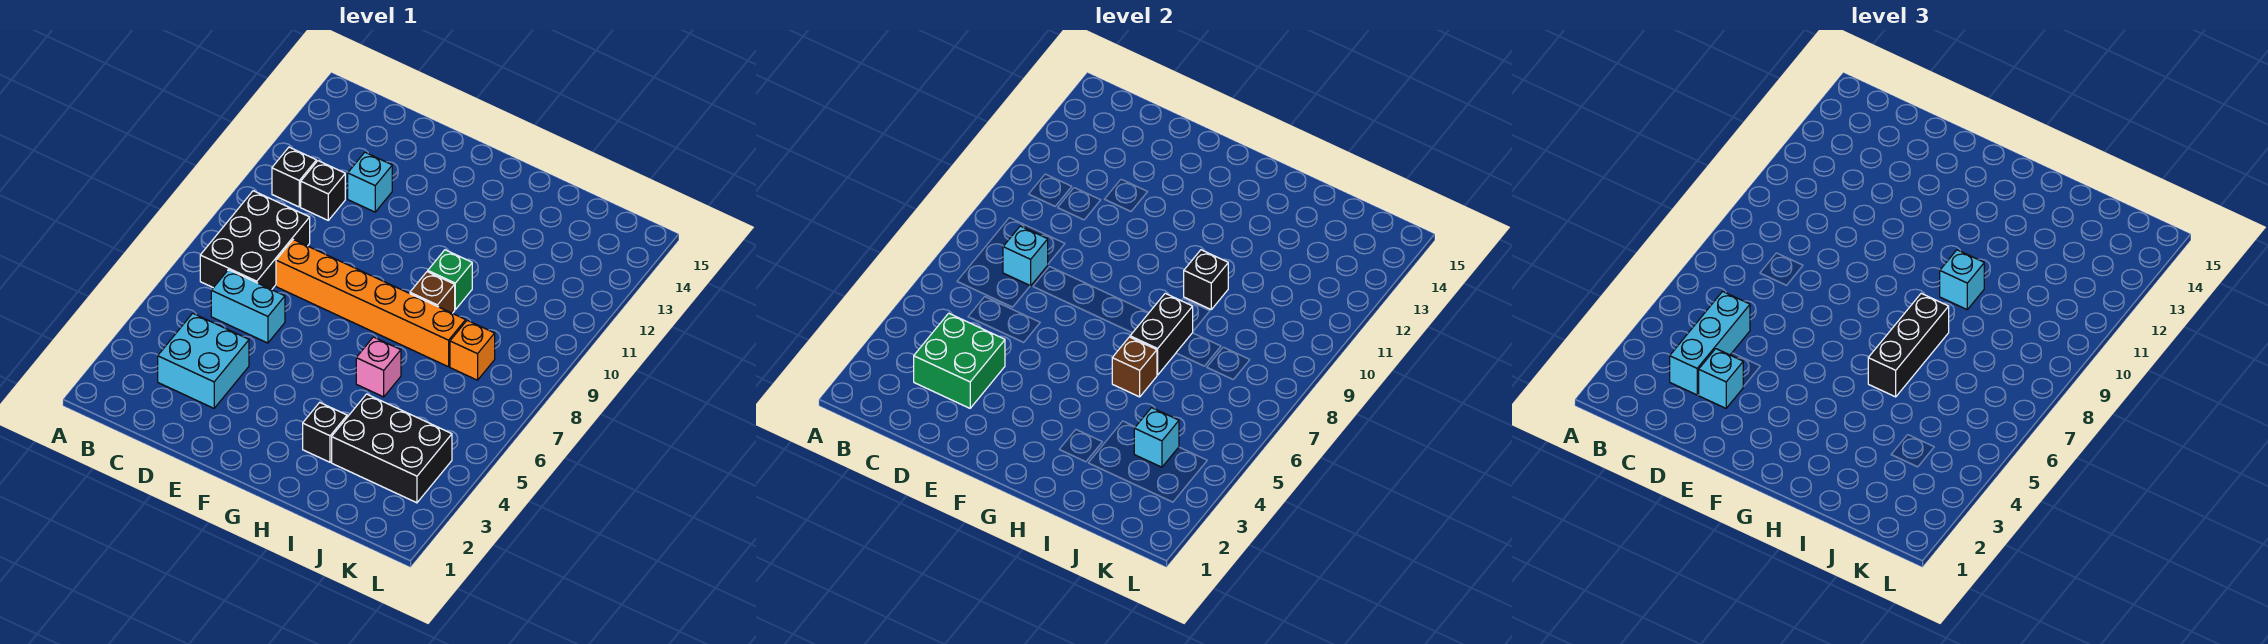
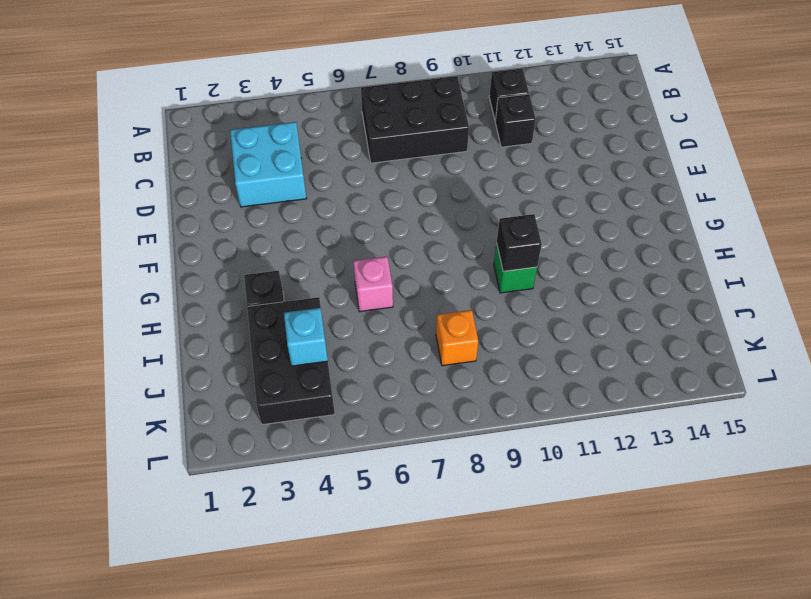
none -> cyan brick C6:D6 level 1
none -> orange brick D8:I8 level 1
none -> cyan brick D12 level 1

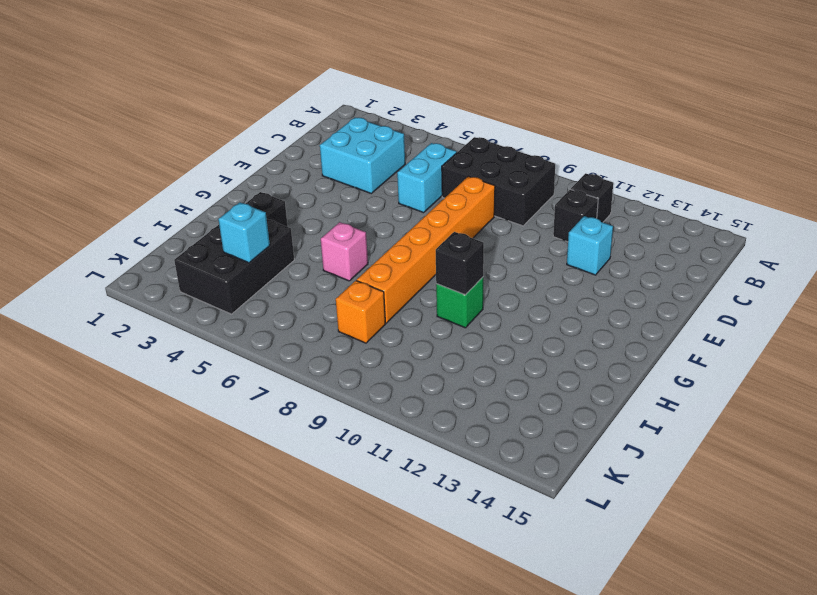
none -> brown brick H9 level 1
none -> green brick C3:D4 level 2
none -> cyan brick C8 level 2

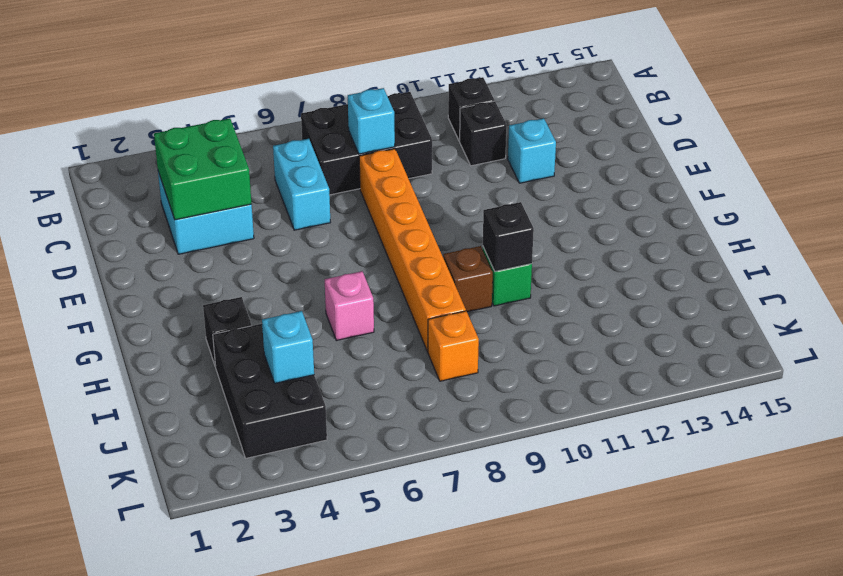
none -> brown brick H6 level 2
none -> black brick H7:H8 level 2
none -> cyan brick C3:C5 level 3

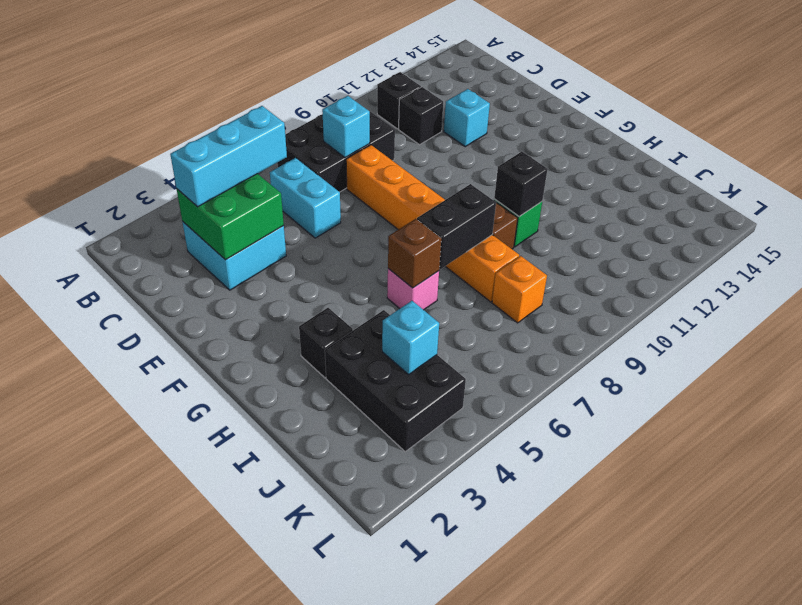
none -> cyan brick D3 level 3
none -> black brick H6:H8 level 3
none -> cyan brick H10 level 3

